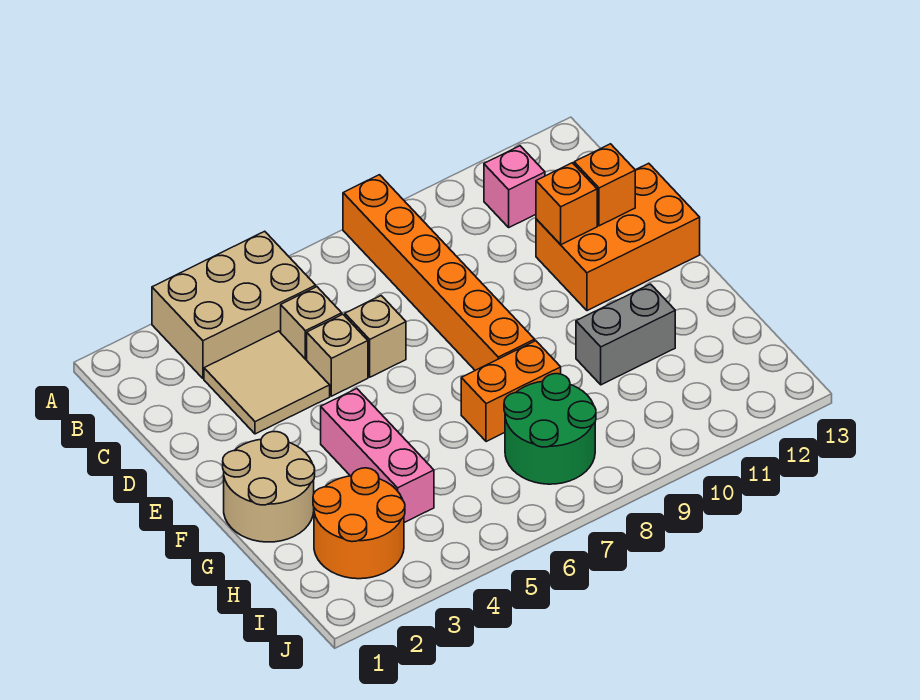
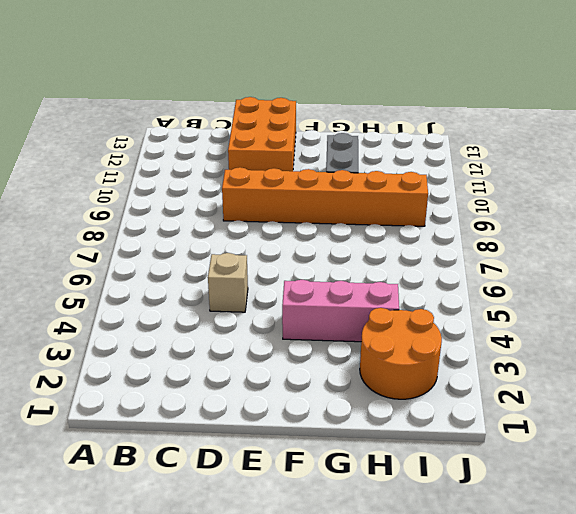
orange brick D9:I9 level 1 -> orange brick A8:F8 level 1
none -> tan brick A3:B5 level 1
none -> pink brick B11 level 1
none -> tan tile C3:D4 level 1

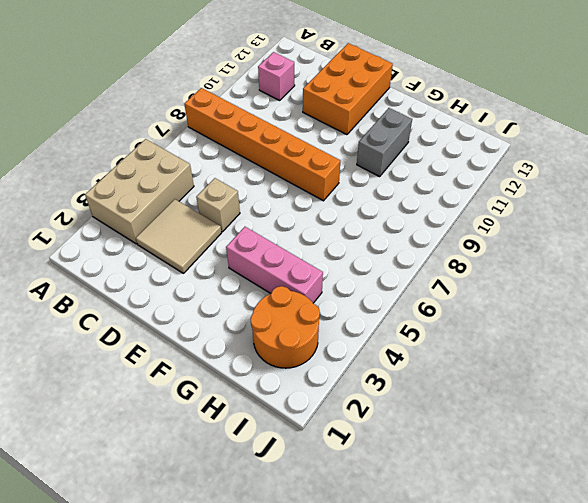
none -> tan brick C5 level 1
none -> tan brick D6 level 1
none -> tan round brick F1:G2 level 1

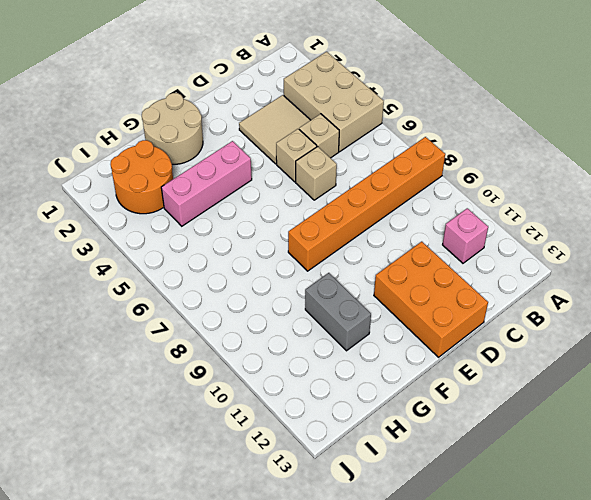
none -> orange brick G7:G8 level 1
none -> green round brick H7:I8 level 1
none -> orange brick D11 level 2

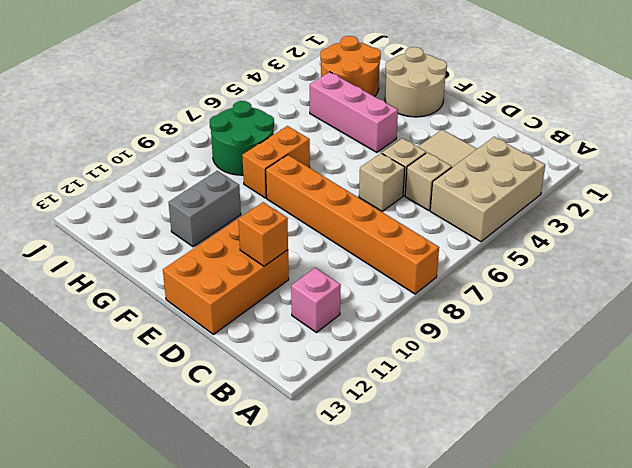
none -> orange brick D12 level 2

